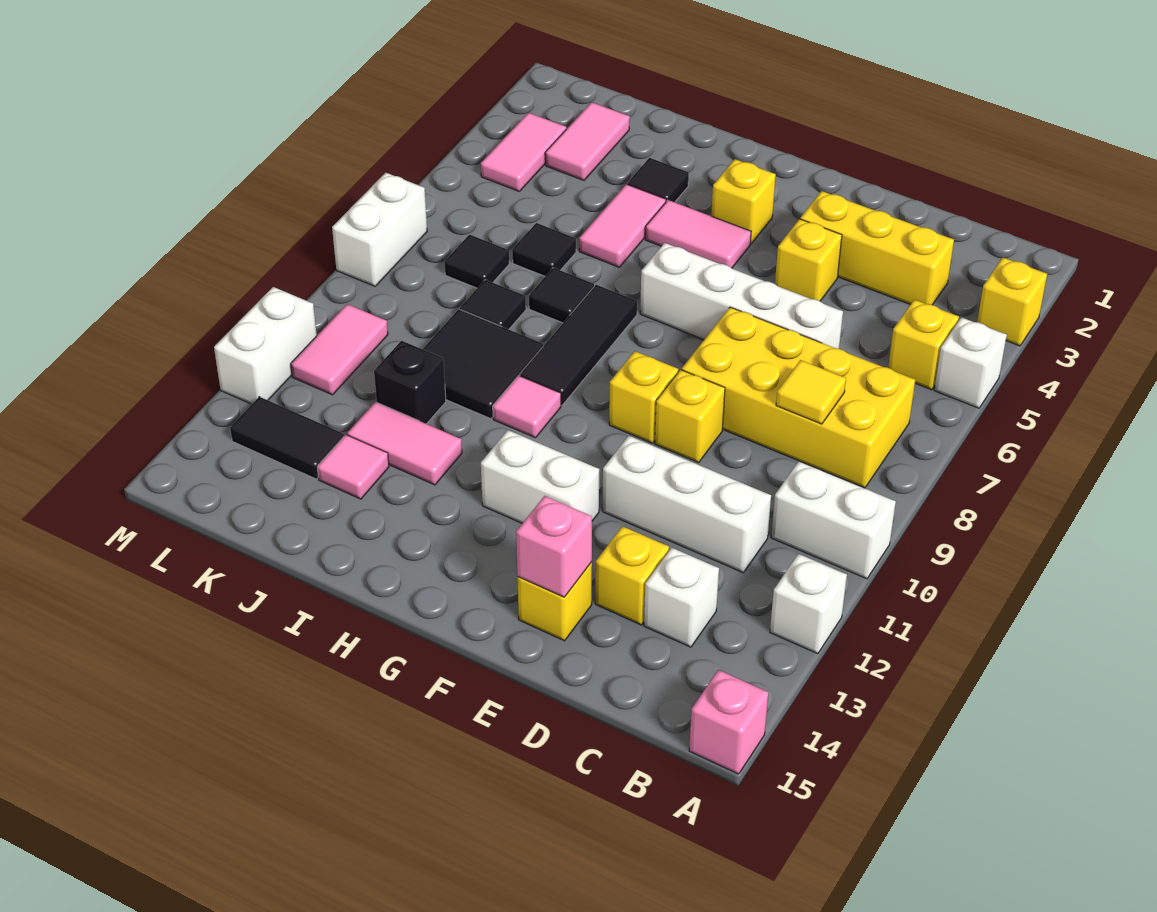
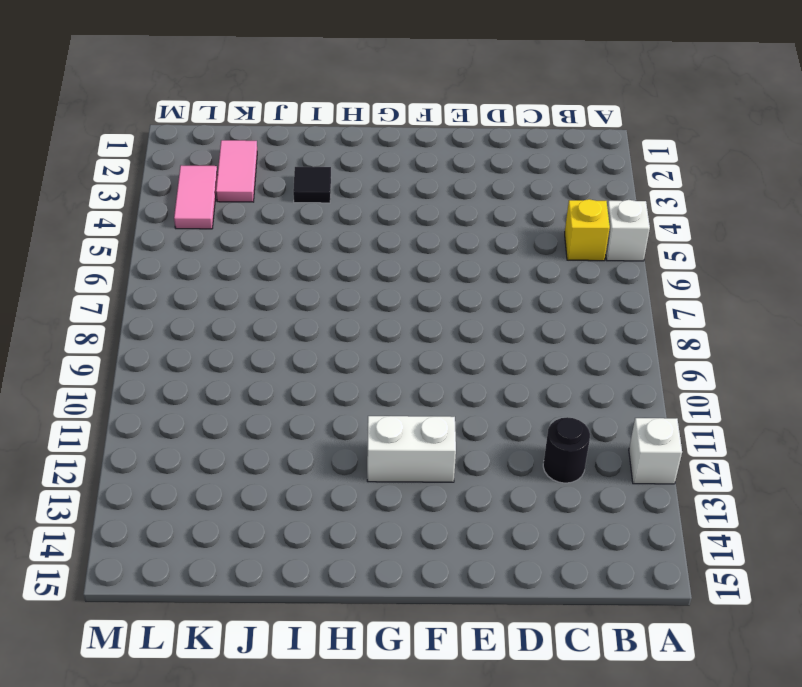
black round brick C12 level 1 -> none
none -> yellow brick A3 level 1
none -> white brick A10:B10 level 1
none -> pink brick A15 level 1
none -> yellow brick B7:E8 level 1

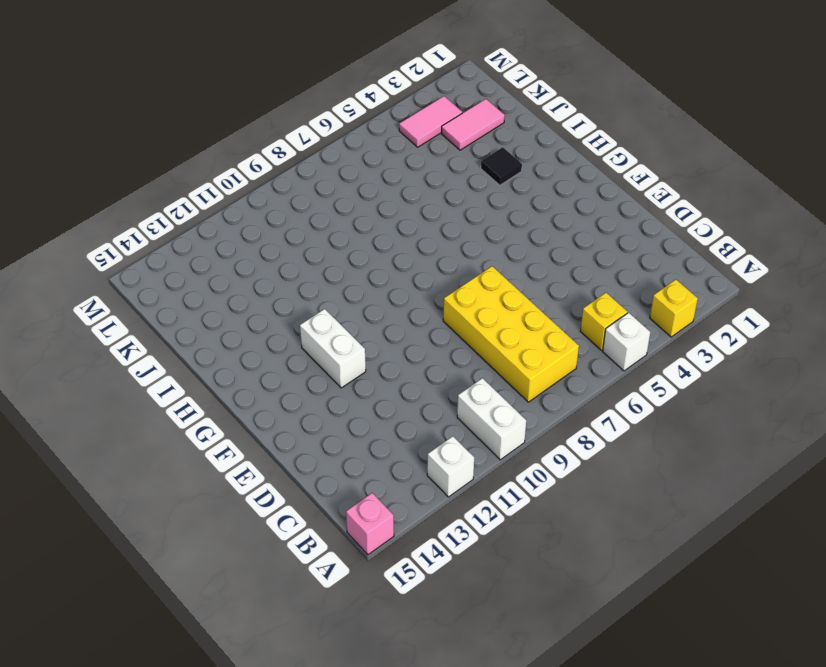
none -> yellow brick C3:E3 level 1
none -> white brick C11:E11 level 1
none -> white brick C13 level 1
none -> white brick D6:G6 level 1

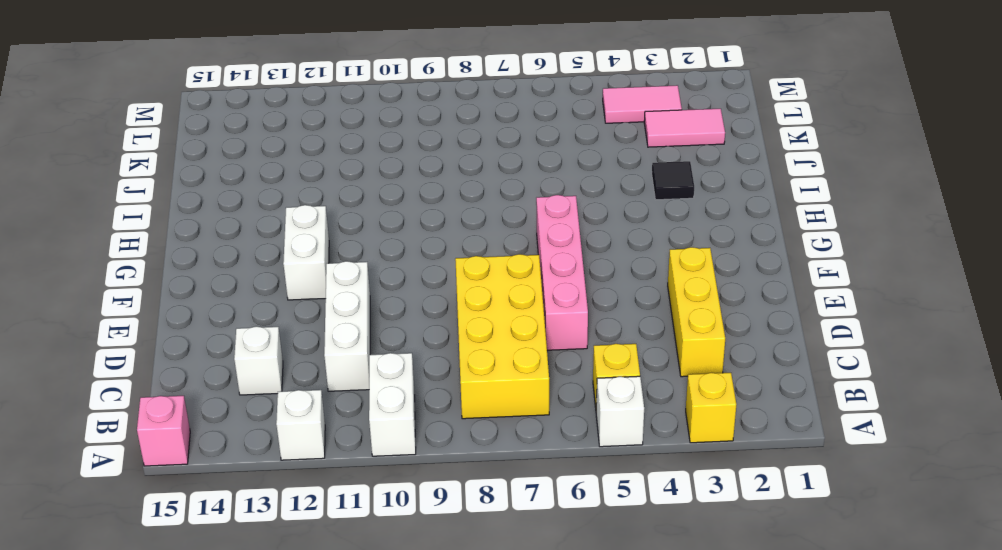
pink brick D6:G6 level 1 -> white brick D6:G6 level 1
none -> yellow brick D13 level 1
none -> yellow brick E4 level 1
none -> yellow brick E9 level 1
none -> yellow brick E14 level 1

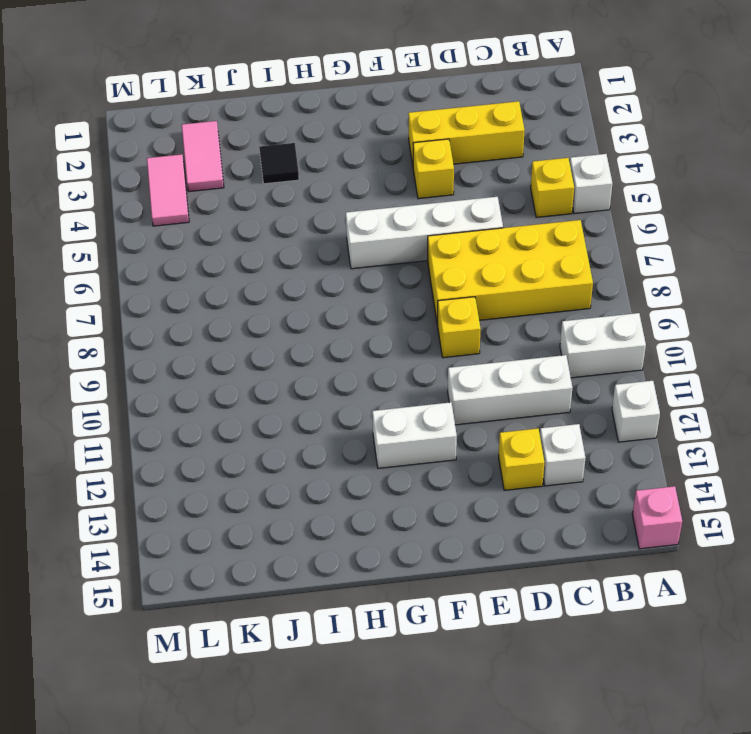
none -> yellow brick A3 level 1
none -> yellow brick E14 level 1
none -> yellow brick F9 level 1
none -> yellow brick G3 level 1

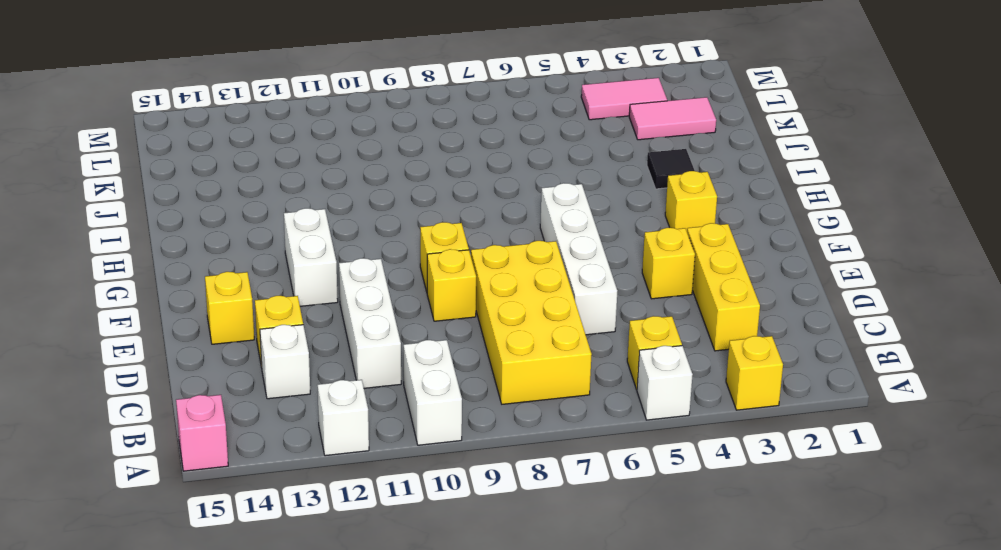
none -> pink tile G4:H4 level 1
none -> black tile H7:H9 level 1
none -> pink tile H10 level 1
none -> pink tile I4:I5 level 1

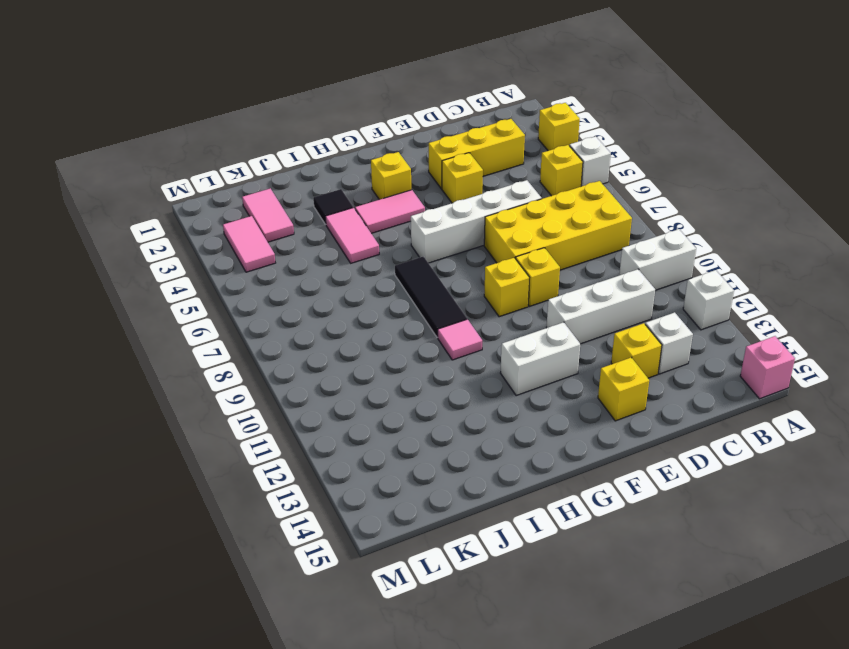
none -> black tile I7 level 1
none -> black tile I9:J10 level 1
none -> pink tile I12:J12 level 1
none -> black tile J6 level 1

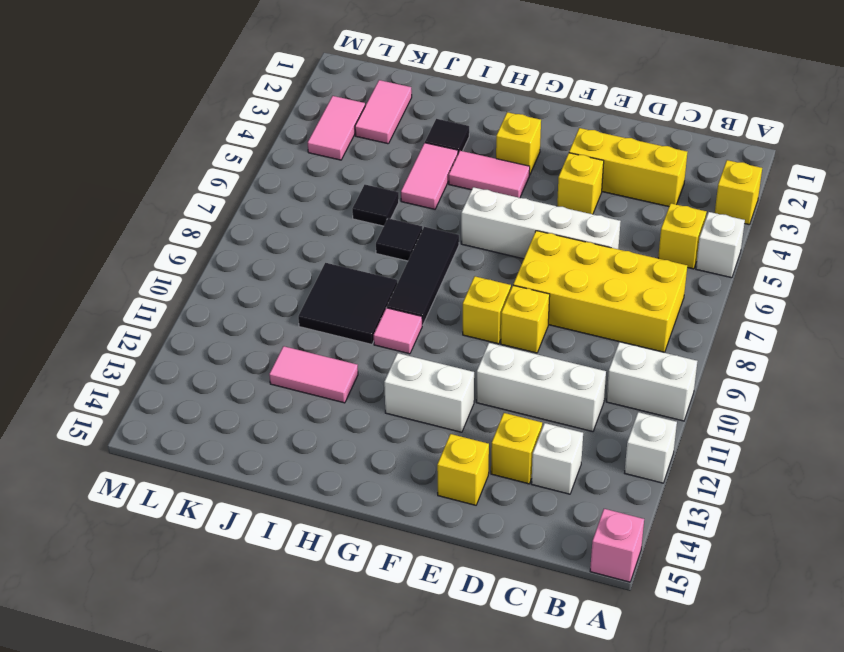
none -> black tile J8 level 1
none -> black brick J11 level 1
none -> pink tile J13 level 1
none -> black tile K7 level 1

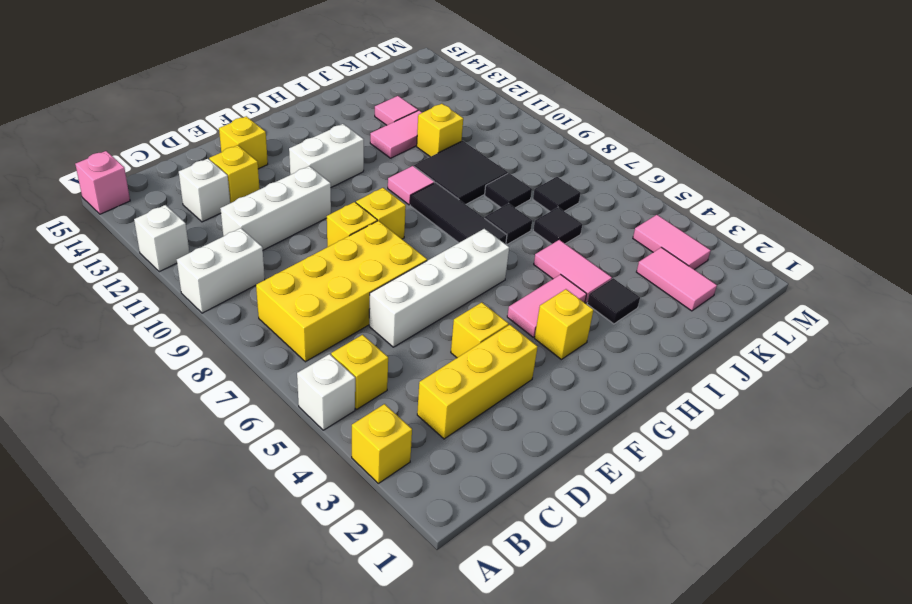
yellow brick J11 level 1 -> black brick J11 level 1
none -> black tile K13:L13 level 1
none -> pink tile L10:L11 level 1
none -> white brick M7:M8 level 1
none -> white brick M11:M12 level 1

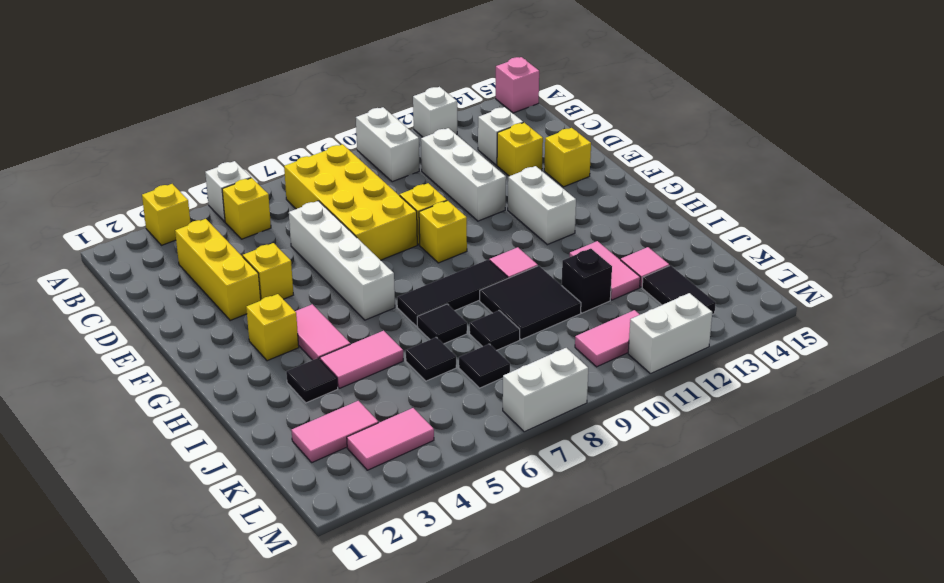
none -> yellow tile C8 level 2
none -> pink brick E14 level 2

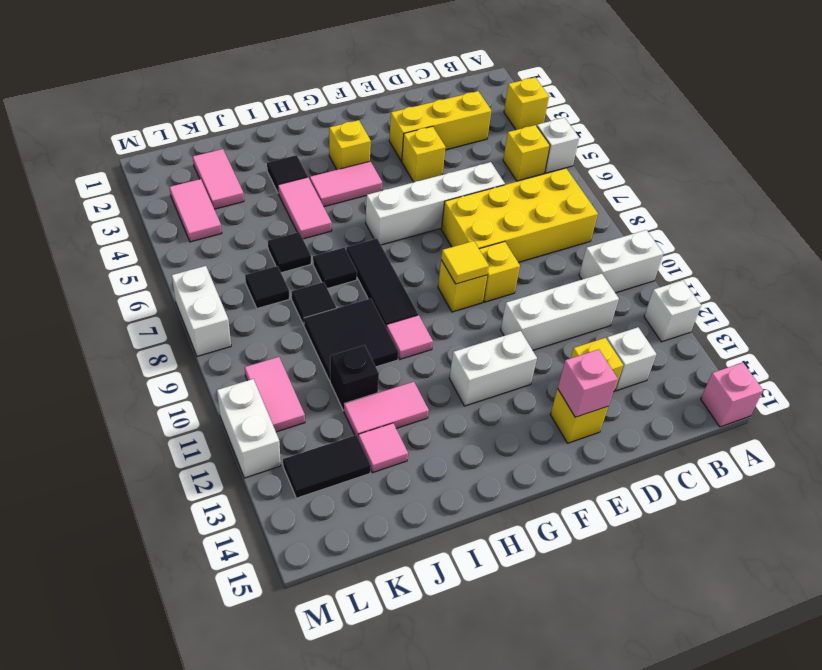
yellow tile F9 level 2 -> yellow tile C8 level 2

